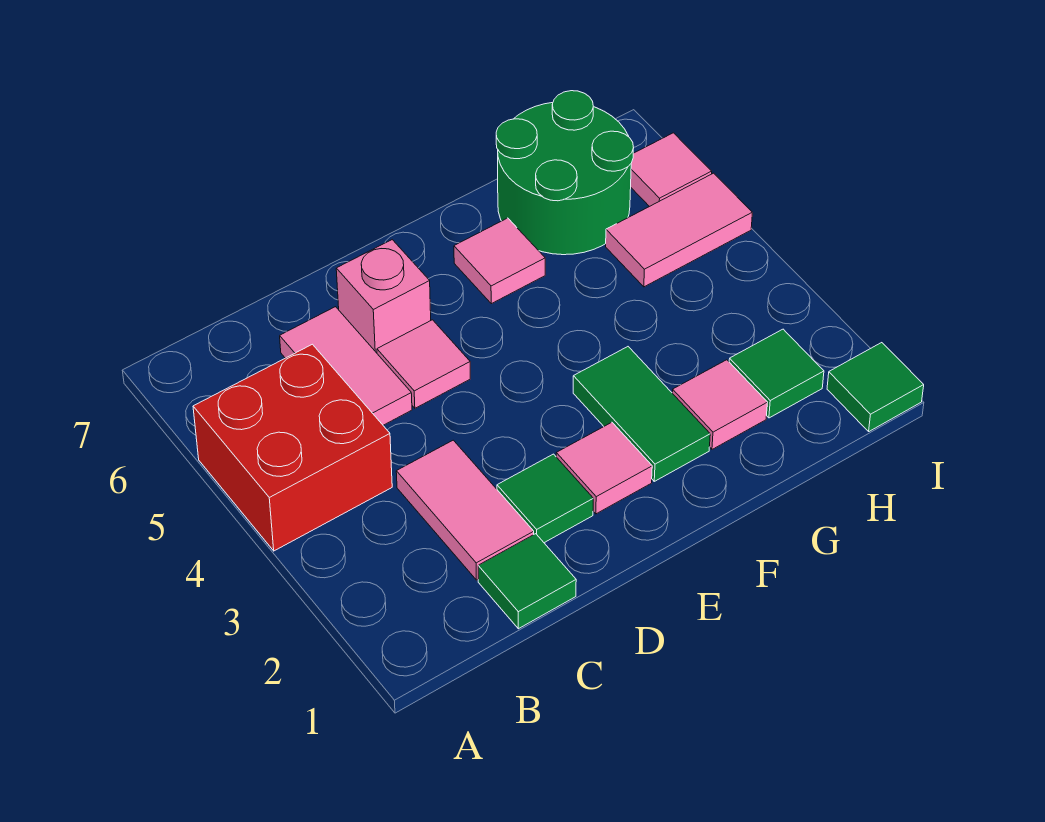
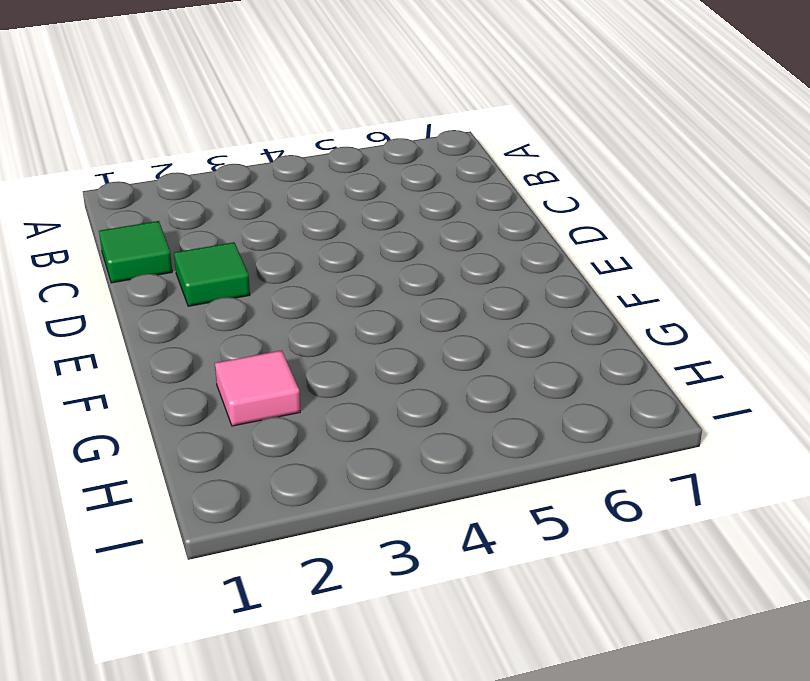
none -> red brick A4:B5 level 1
none -> pink tile C2:C3 level 1
none -> pink tile C5:C6 level 1

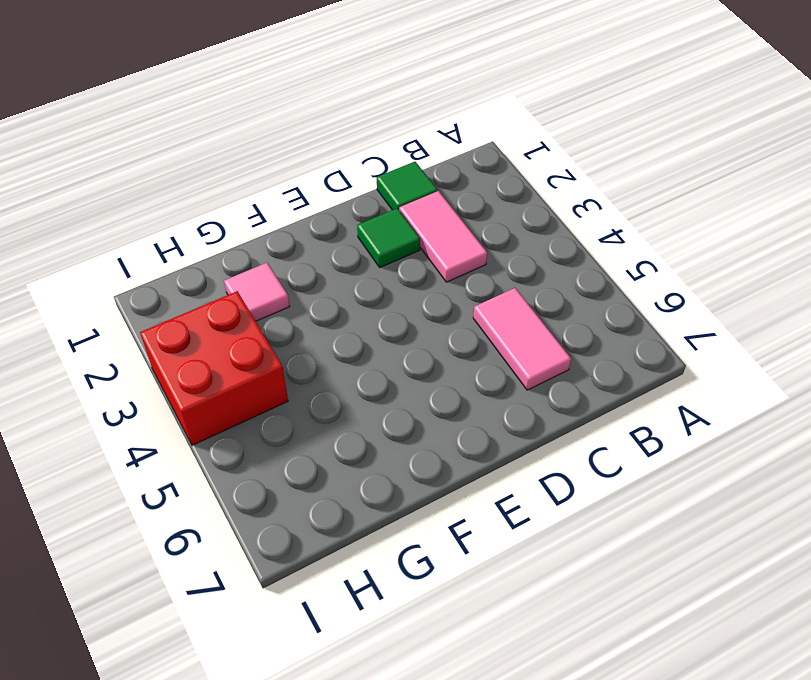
red brick H3:I4 level 1 -> red brick A4:B5 level 1
none -> pink tile D5 level 1
none -> pink brick D6 level 1
none -> pink tile E2 level 1

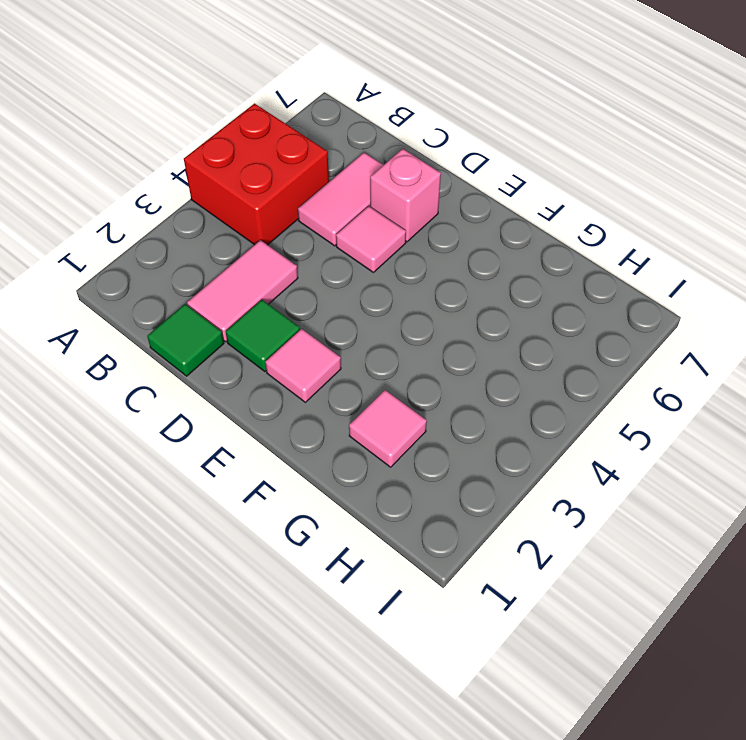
none -> green tile F2:F3 level 1
none -> pink tile F6 level 1
none -> green round brick G6:H7 level 1

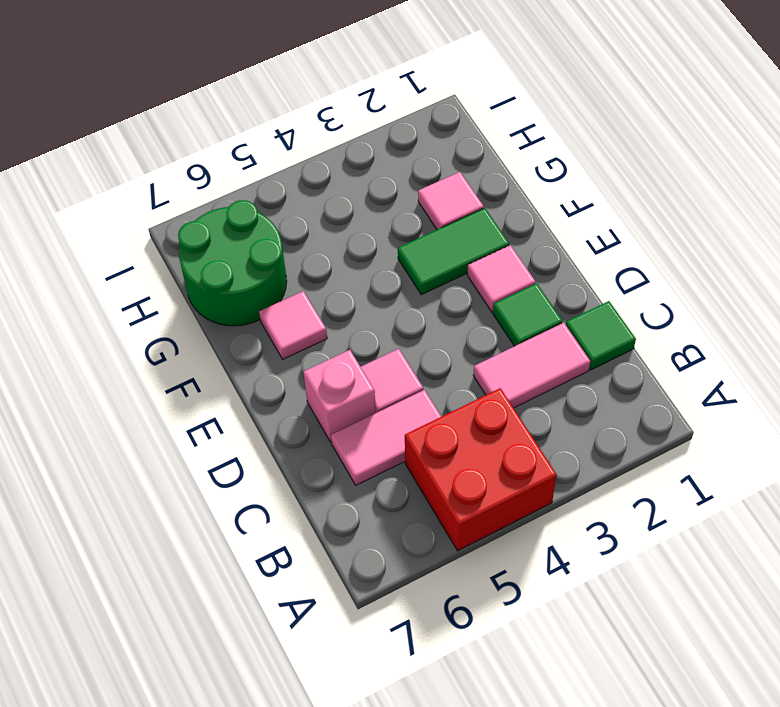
none -> green tile H2 level 1
none -> pink tile H5:I5 level 1
none -> green tile I1 level 1

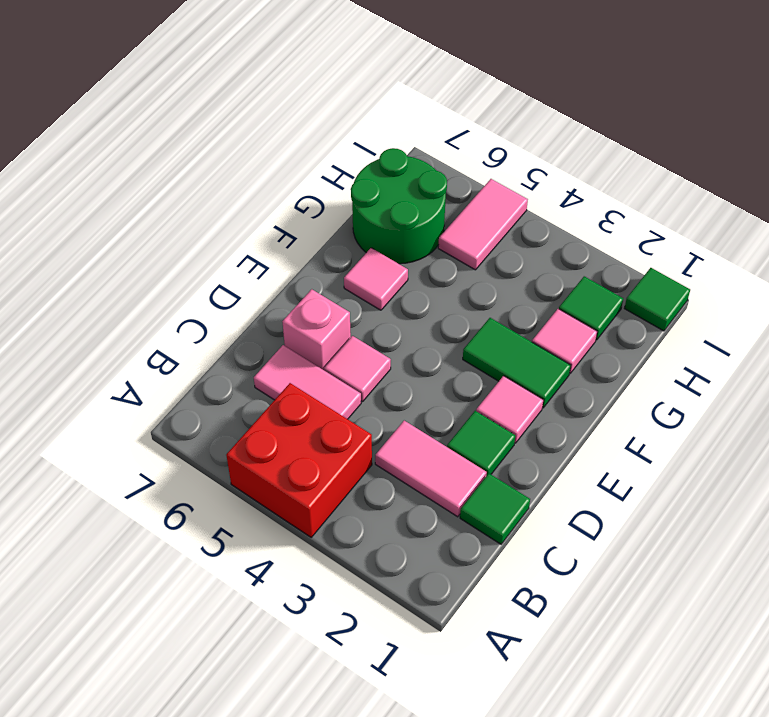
none -> pink tile I6 level 1

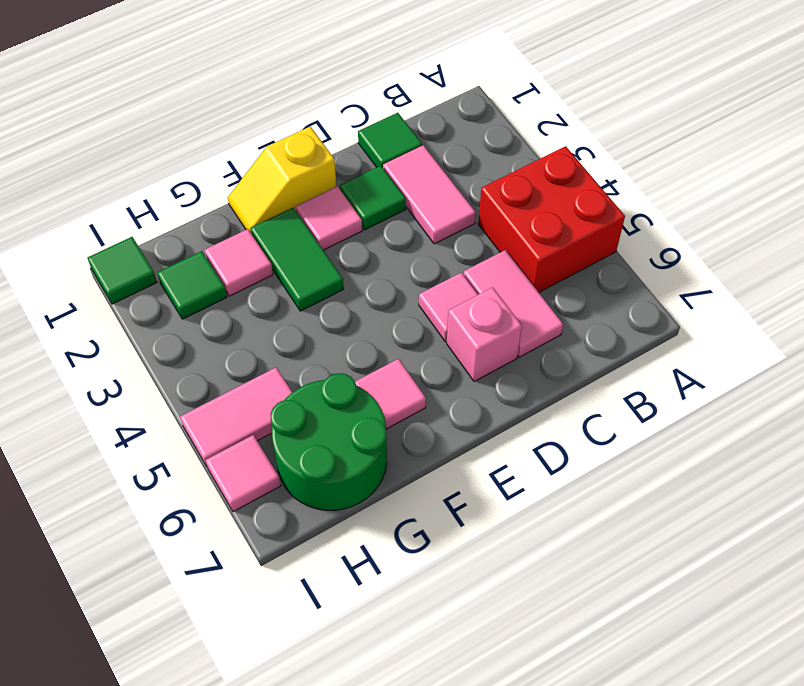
yellow slope E1:F1 level 1 top E -> none

